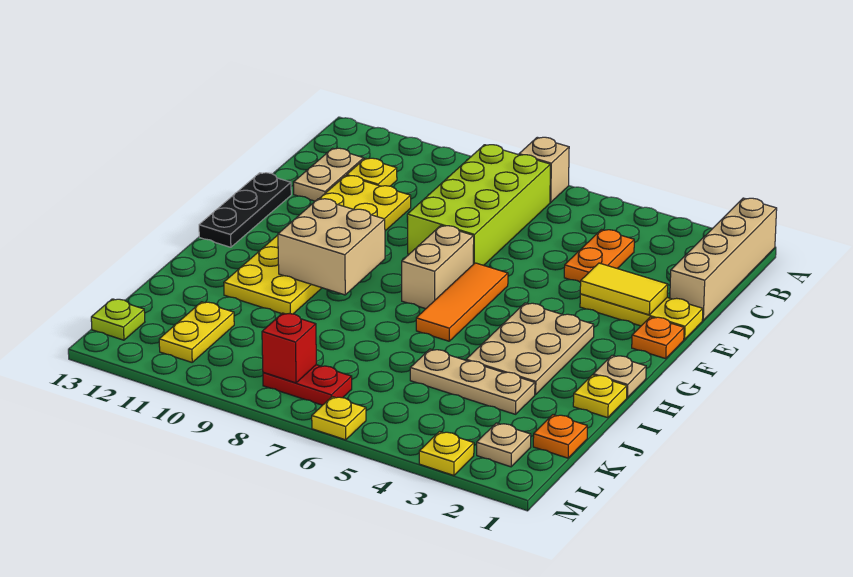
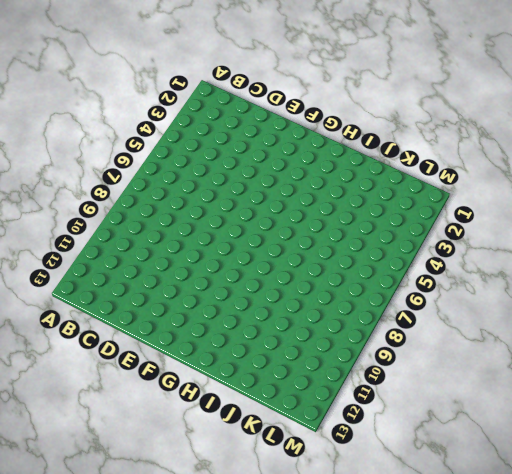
none -> tan brick A1:D1 level 1
none -> tan brick A7 level 1
none -> lime brick B7:E8 level 1

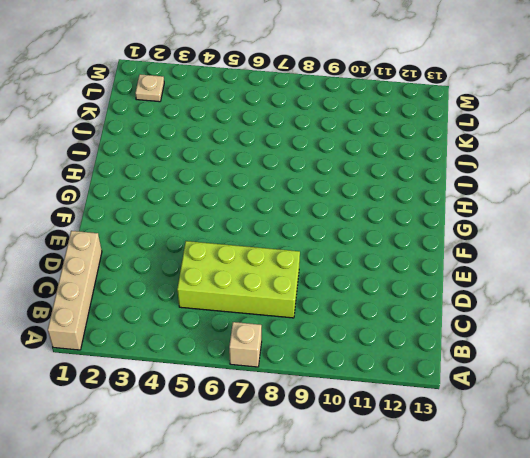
lime brick C5:D8 level 1 -> lime brick B7:E8 level 1
none -> orange plate C4:D4 level 1
none -> yellow plate C11 level 1
none -> tan plate C12:D12 level 1

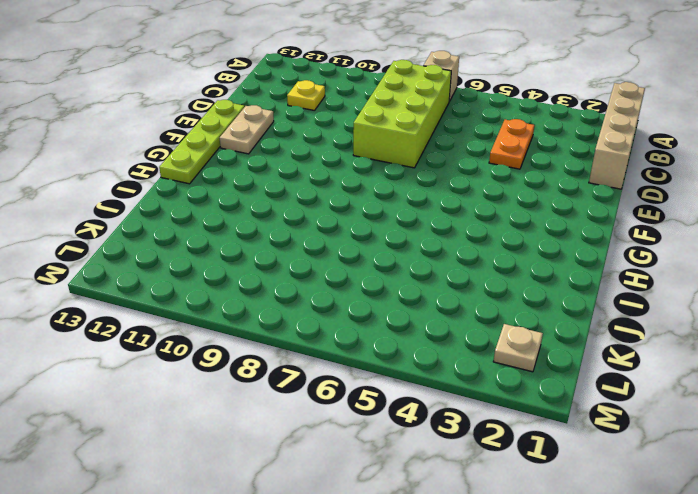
tan plate E12:F12 level 1 -> tan plate C12:D12 level 1
lime plate E13:H13 level 1 -> black plate E13:G13 level 1
none -> yellow plate D10:I11 level 1
none -> yellow plate E1:E3 level 1
none -> orange plate F1 level 1

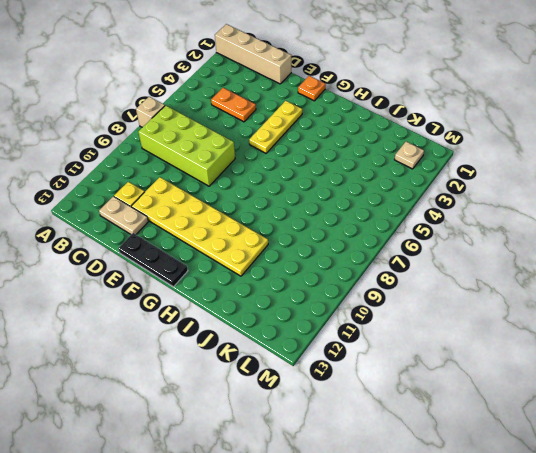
yellow plate F3:F5 level 1 -> yellow plate E1:E3 level 1
none -> orange tile F6:H6 level 1
none -> tan brick F7:G7 level 1
none -> tan plate G3:I4 level 1

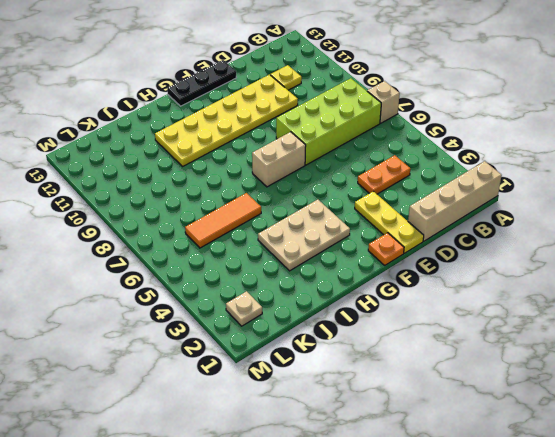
orange tile I6:K6 level 1 -> orange tile F6:H6 level 1
none -> tan plate C12:D12 level 1
none -> tan plate H1 level 1
none -> yellow plate I1 level 1

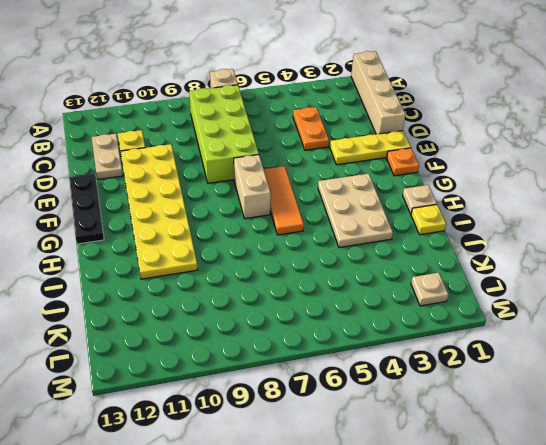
none -> tan plate J3:J5 level 1
none -> orange plate K1 level 1
none -> yellow plate K11:L11 level 1

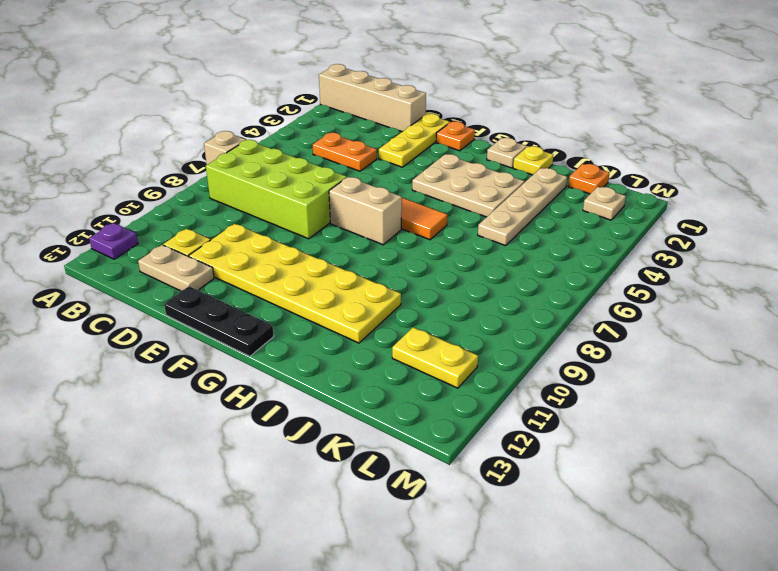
purple plate A12 level 1 -> none
tan plate J2:J5 level 1 -> tan plate J3:J5 level 1
none -> red plate L7:L8 level 1
none -> lime plate L13 level 1
none -> yellow plate M3 level 1

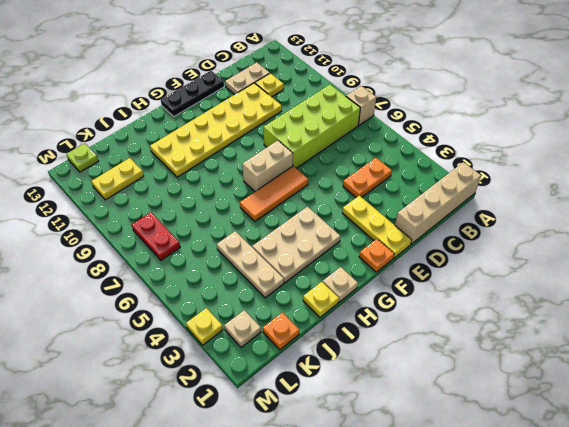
none -> yellow plate M6 level 1
none -> yellow tile E2:E3 level 2
none -> tan brick G9:H10 level 2

